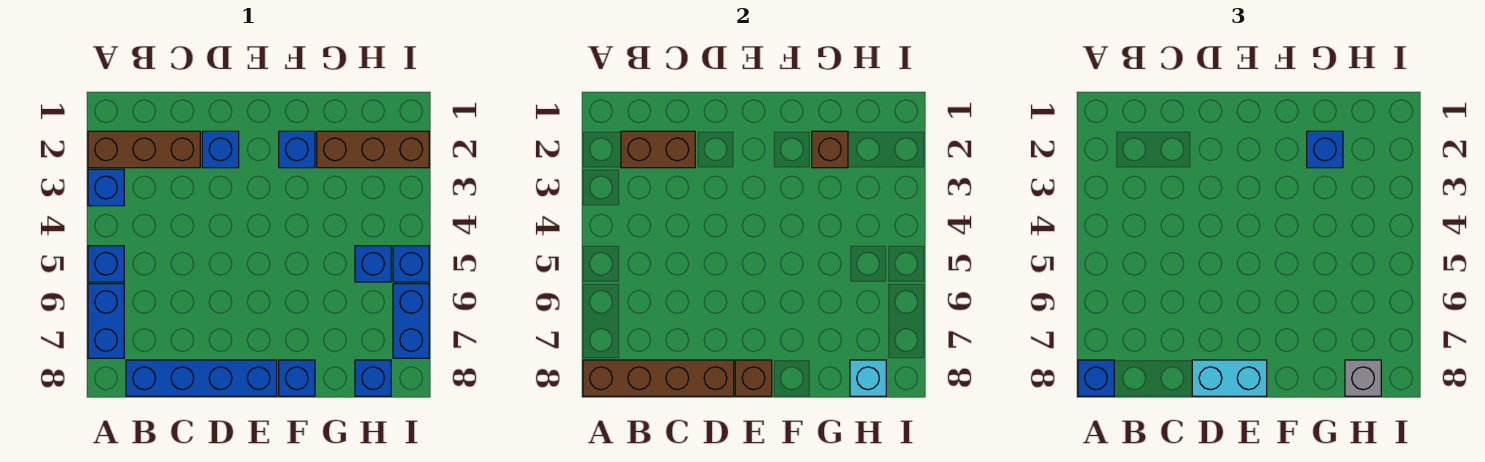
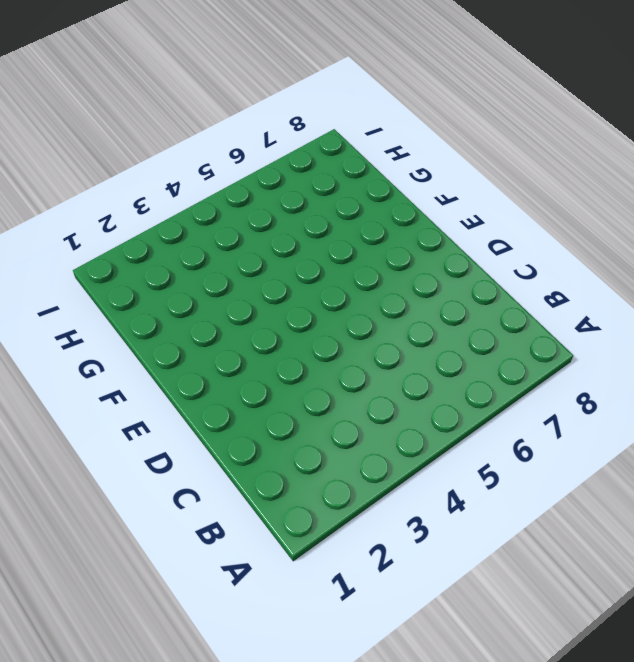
none -> brown brick A2:C2 level 1
none -> blue brick A3 level 1
none -> blue brick A5 level 1

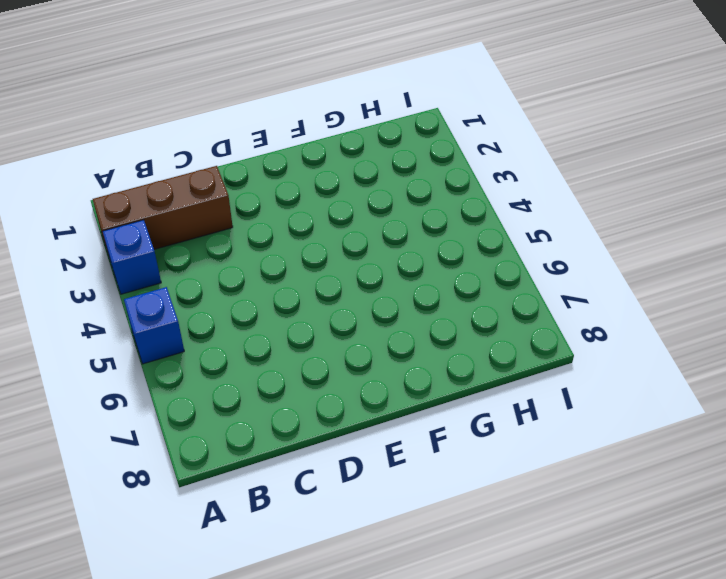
none -> blue brick A6:A7 level 1
none -> blue brick B8:E8 level 1
none -> blue brick D2 level 1

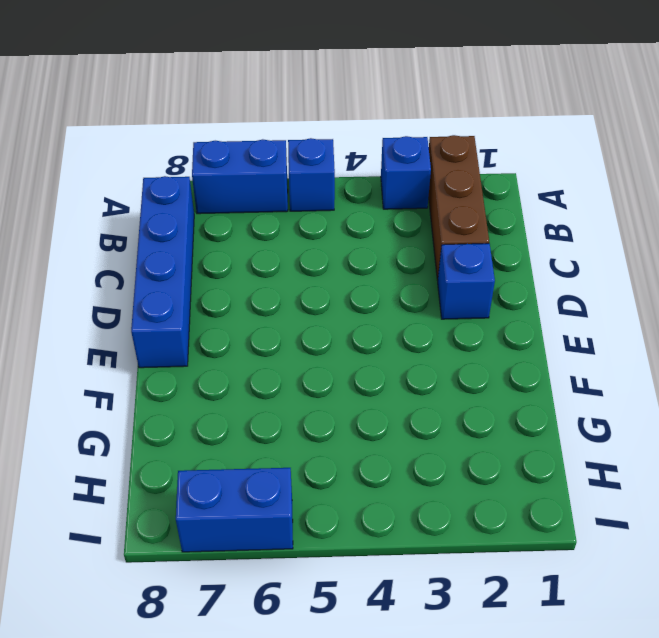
none -> blue brick F2 level 1
none -> blue brick F8 level 1
none -> brown brick G2:I2 level 1

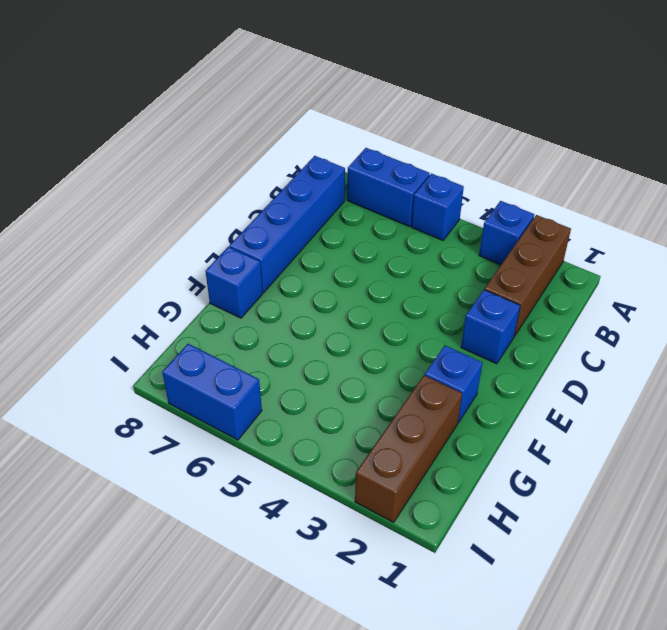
none -> blue brick H5 level 1
none -> blue brick H8 level 1
none -> blue brick I5 level 1

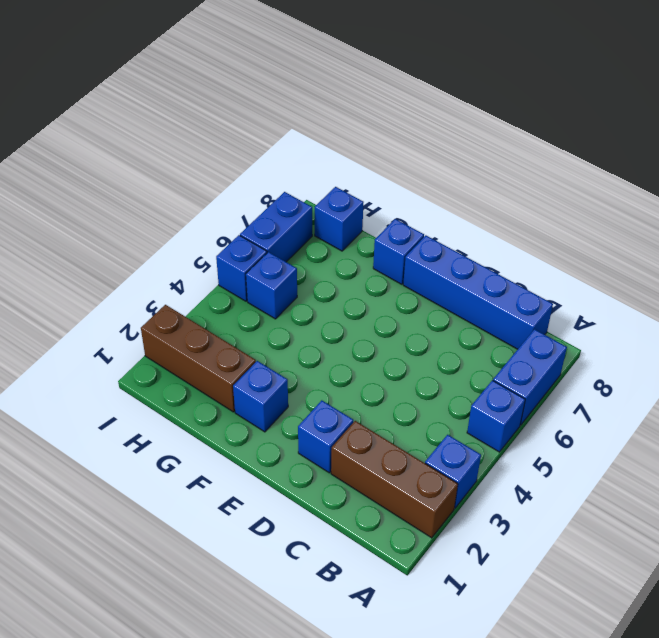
none -> brown brick A8:D8 level 2
none -> brown brick B2:C2 level 2
none -> brown brick E8 level 2

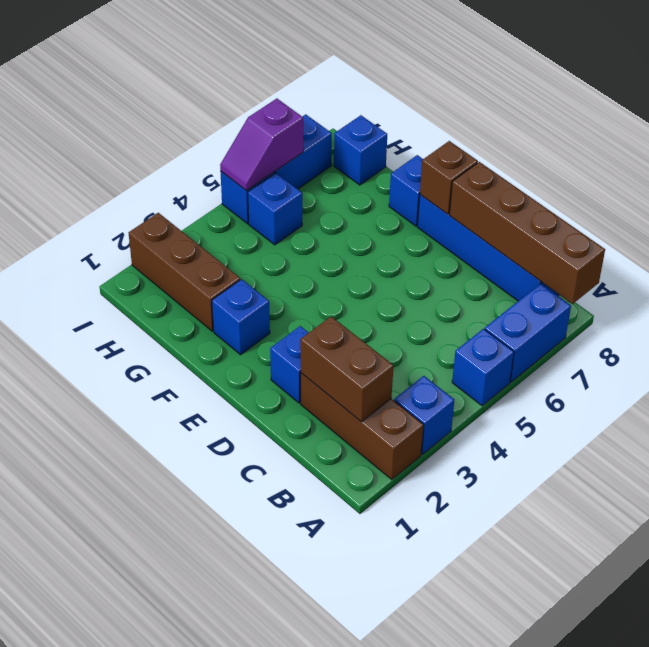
purple slope I5:I6 level 2 top 6 -> none
none -> brown brick G2 level 2
none -> cyan brick H8 level 2
none -> blue brick A8 level 3

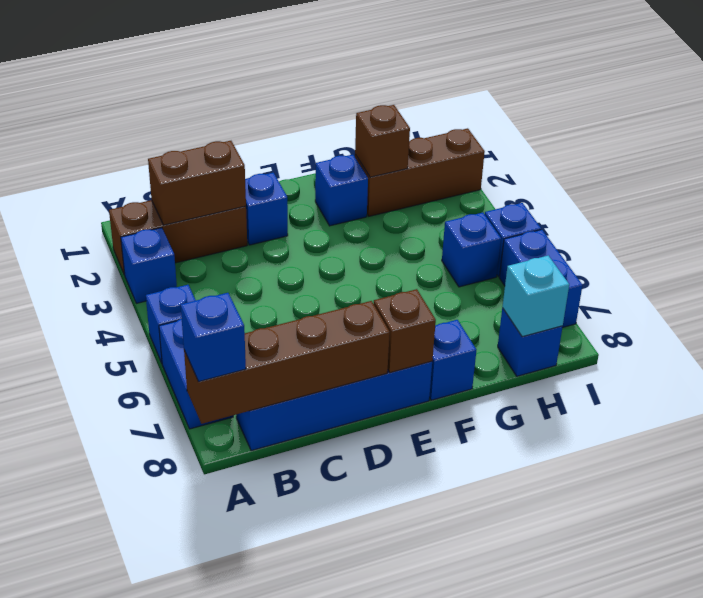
none -> cyan brick D8:E8 level 3
none -> blue brick G2 level 3
none -> grey brick H8 level 3

